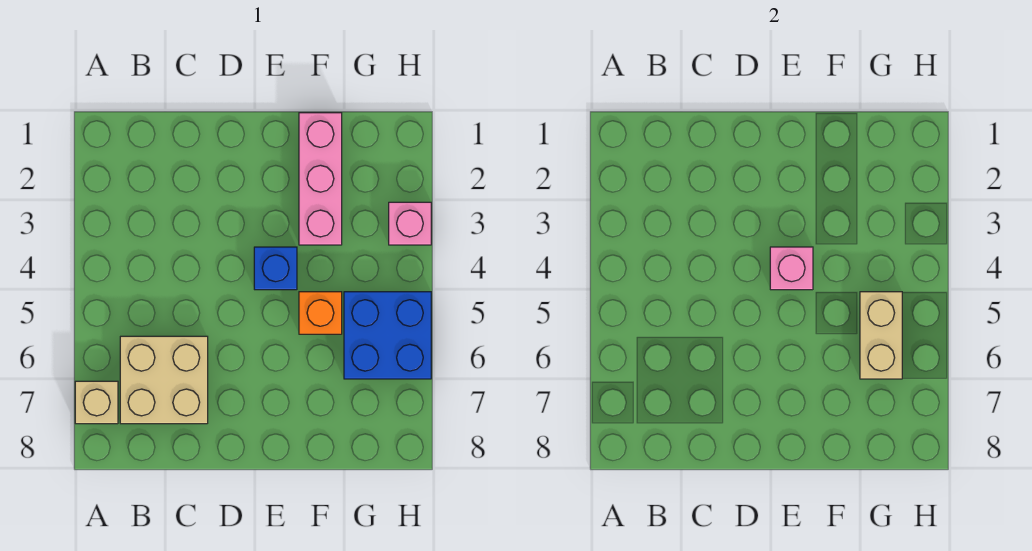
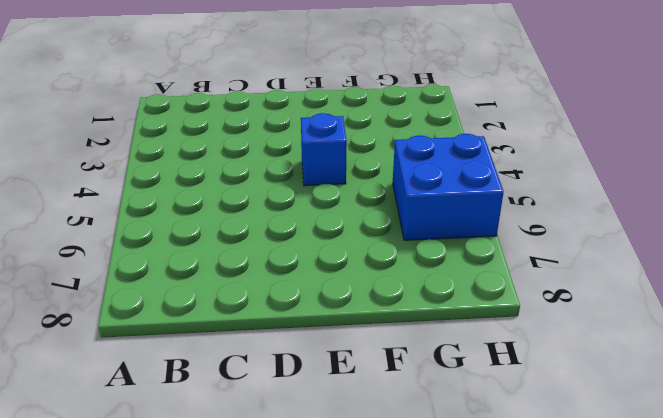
none -> tan brick A7 level 1
none -> tan brick B6:C7 level 1

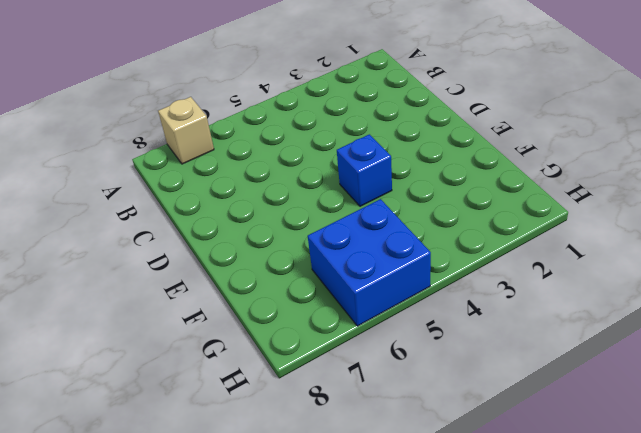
none -> tan brick B6:C7 level 1
none -> pink brick F1:F3 level 1

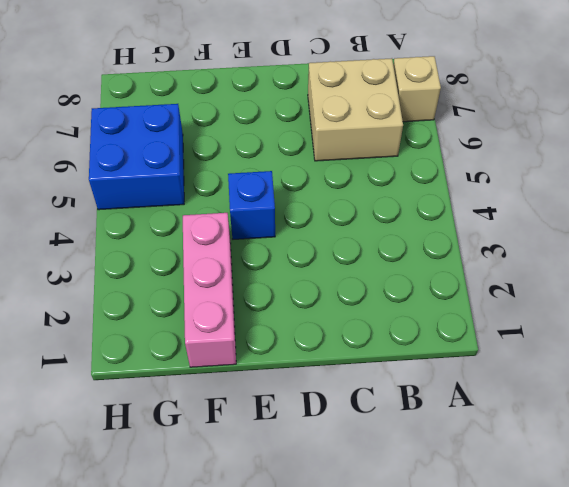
none -> orange brick F5 level 1
none -> pink brick H3 level 1

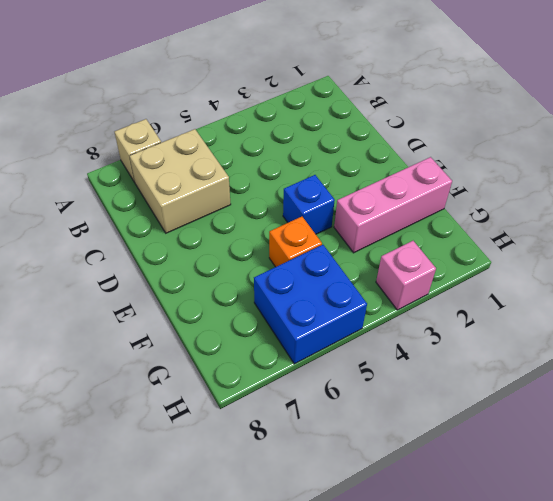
none -> pink brick E4 level 2
none -> tan brick G5:G6 level 2

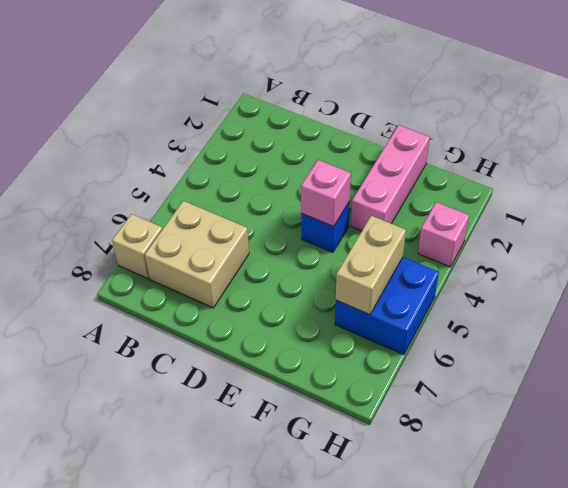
none -> orange brick F5 level 1

